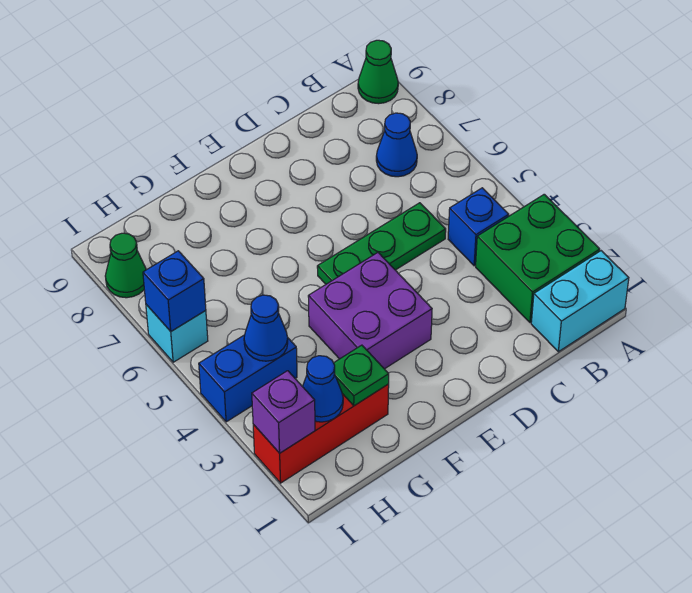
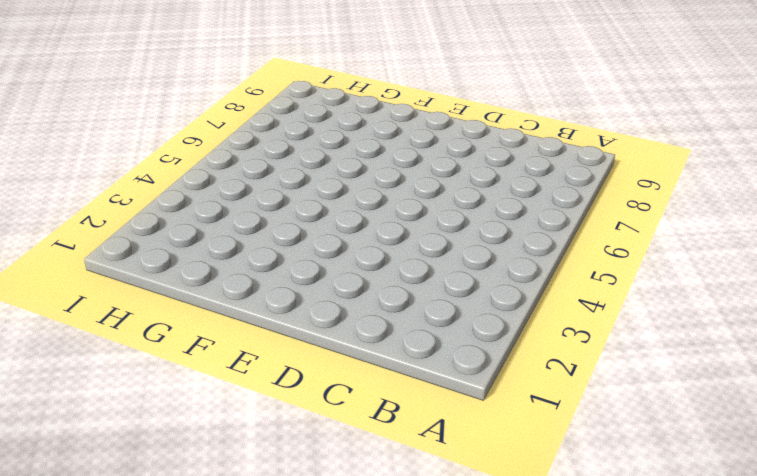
none -> cyan brick A1:B1 level 1
none -> green brick A2:B3 level 1
none -> green cone A9 level 1

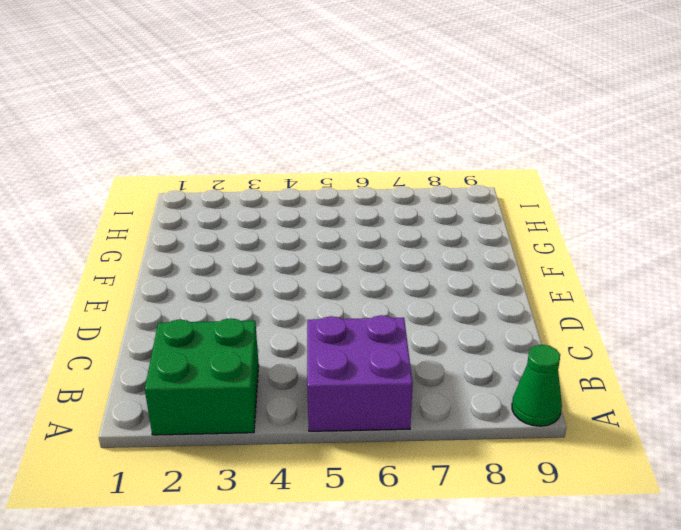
purple brick A5:B6 level 1 -> purple brick E3:F4 level 1
none -> cyan brick A1:B1 level 1
none -> blue brick B4 level 1
none -> blue cone B7 level 1

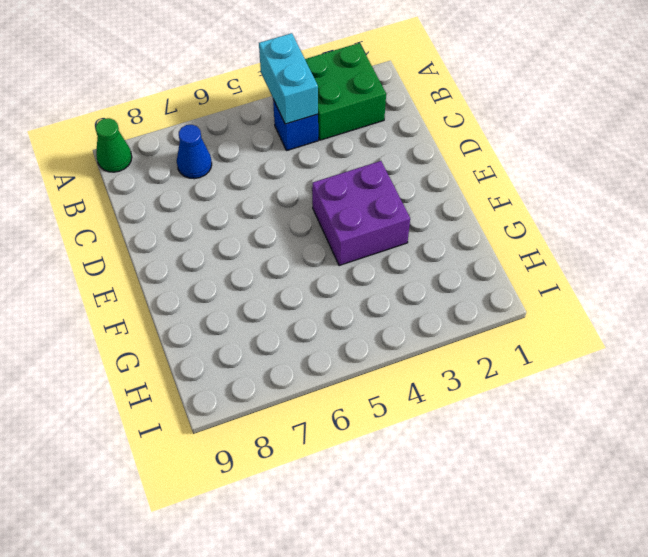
cyan brick A4:B4 level 2 -> cyan brick A1:B1 level 1
none -> green plate C5:E5 level 1
none -> red brick G2:I2 level 1
none -> blue brick H4:I4 level 1

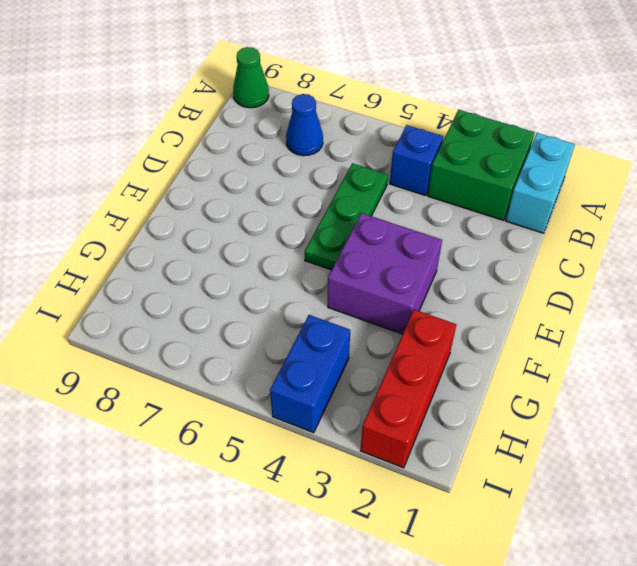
none -> cyan brick I6 level 1
none -> green cone I8 level 1
none -> green plate G2 level 2

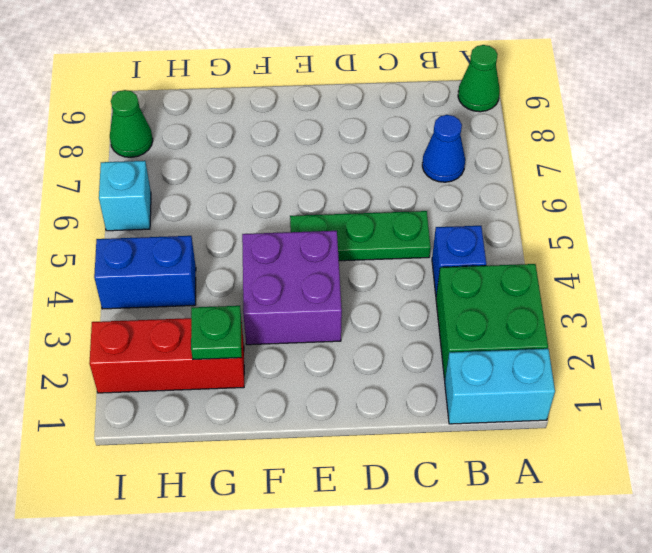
none -> blue cone H2 level 2
none -> blue cone H4 level 2
none -> purple brick I2 level 2

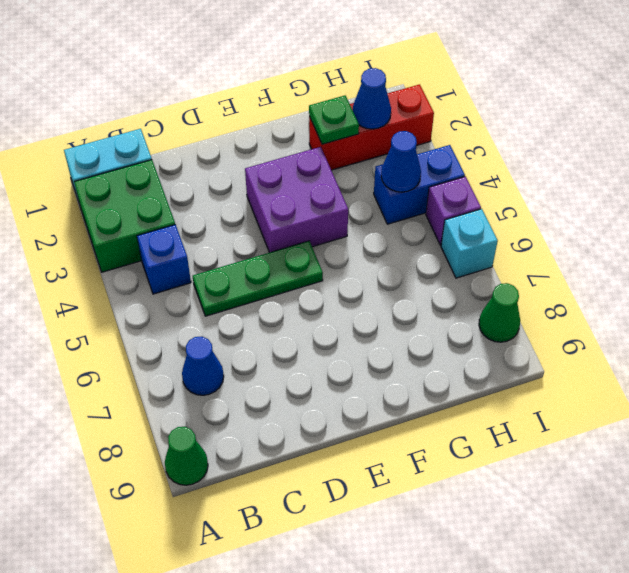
purple brick I5 level 1 -> purple brick I2 level 2
none -> blue brick I6 level 2

